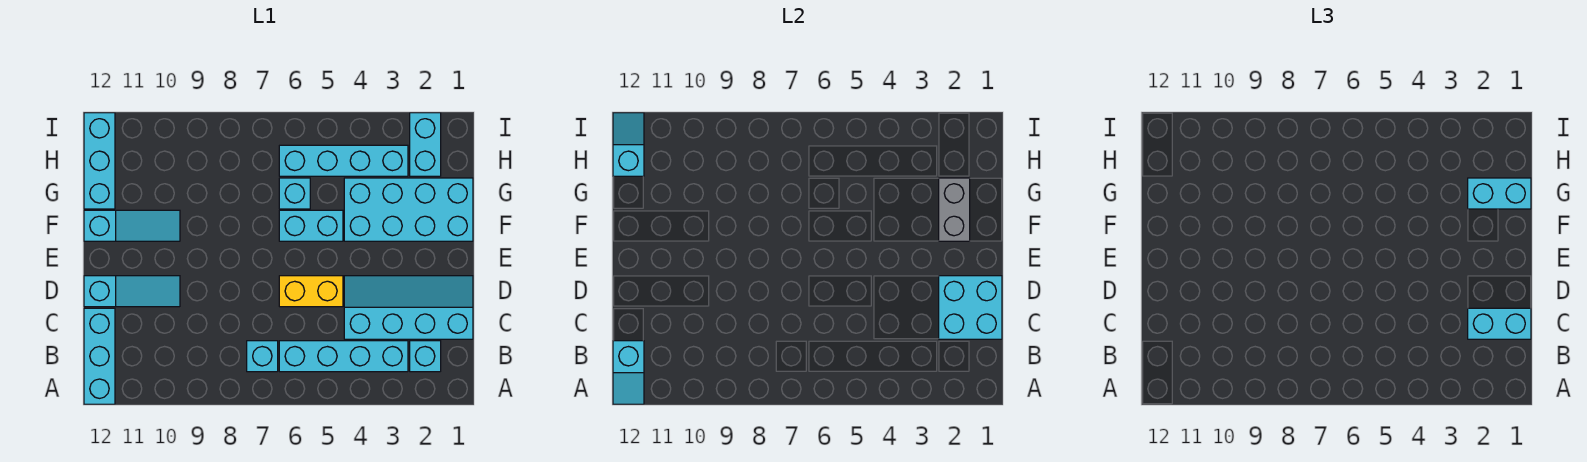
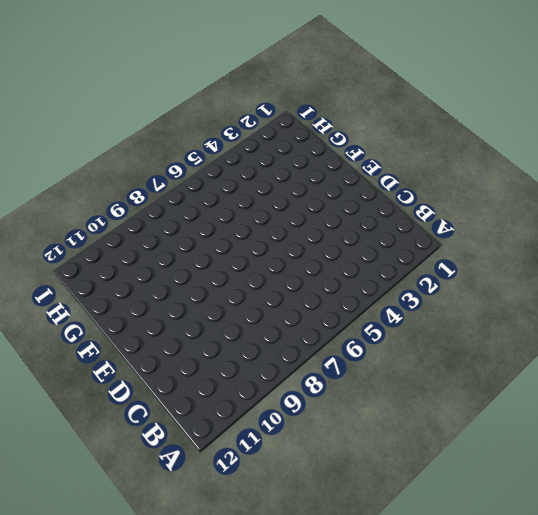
none -> cyan brick A12:C12 level 1
none -> cyan brick B2 level 1
none -> cyan brick B3:B6 level 1

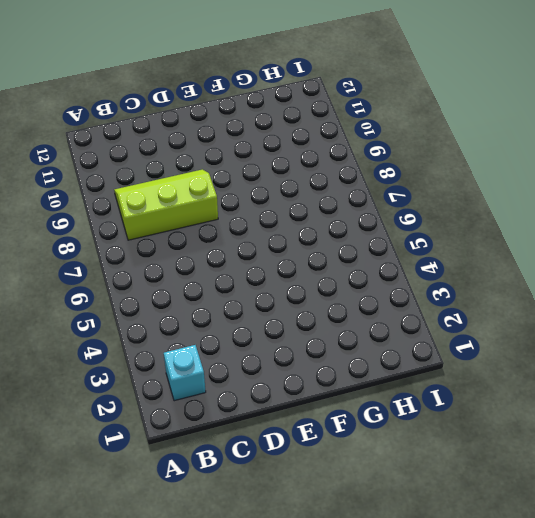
lime slope B8:D9 level 1 top 8 -> none
none -> cyan brick A12:C12 level 1
none -> cyan brick B3:B6 level 1
none -> cyan brick B7 level 1

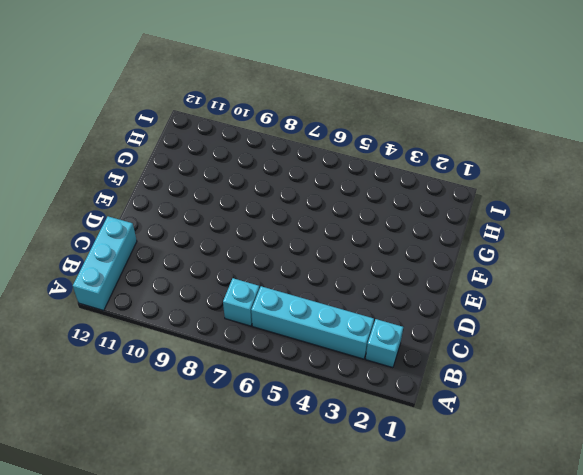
none -> cyan slope C1:D4 level 1 top C
none -> yellow brick D5:D6 level 1
none -> cyan slope D10:D12 level 1 top 12

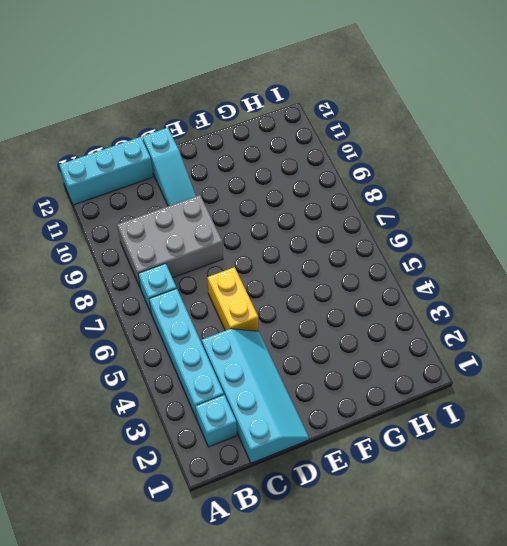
grey brick B8:D9 level 1 -> none
none -> cyan brick F1:G4 level 1
none -> cyan brick F5:F6 level 1
none -> cyan slope F10:F12 level 1 top 12

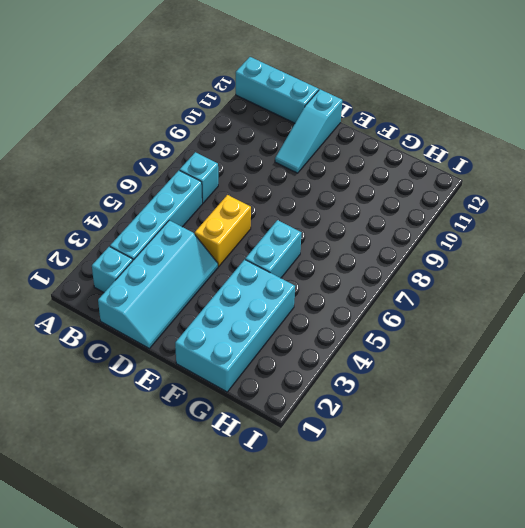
none -> cyan slope F10:F12 level 1 top 12
none -> cyan brick G6 level 1
none -> cyan brick G12:I12 level 1

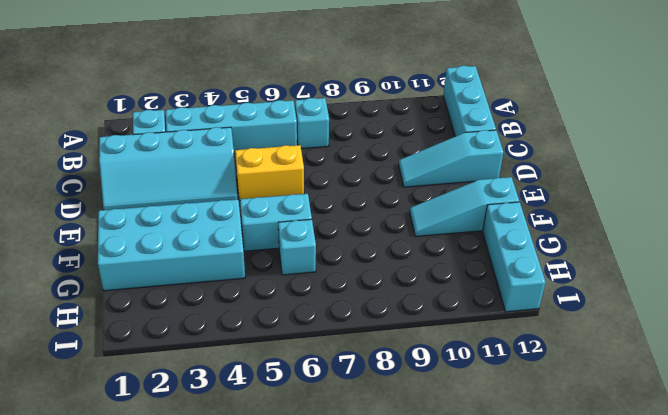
none -> cyan brick H2:I2 level 1
none -> cyan brick H3:H6 level 1
none -> cyan slope A12:B12 level 2 top B

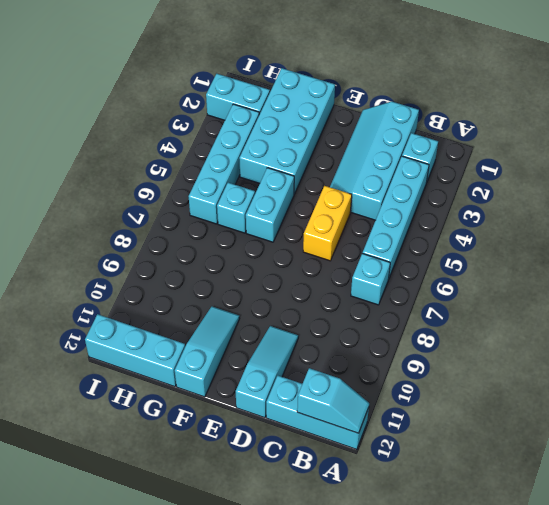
none -> cyan brick C1:D2 level 2
none -> grey brick F2:G2 level 2
none -> cyan slope H12:I12 level 2 top H

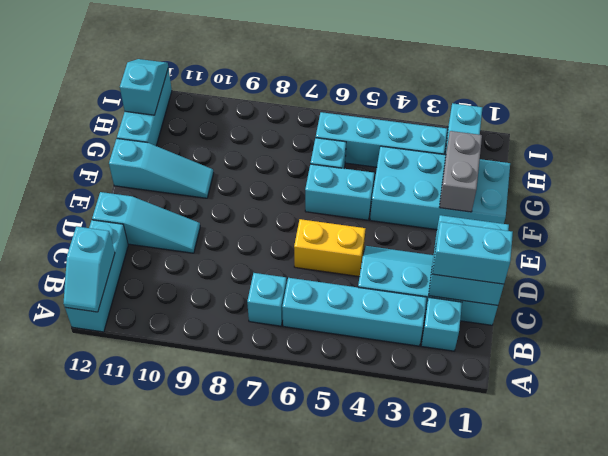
none -> cyan brick G1:G2 level 3

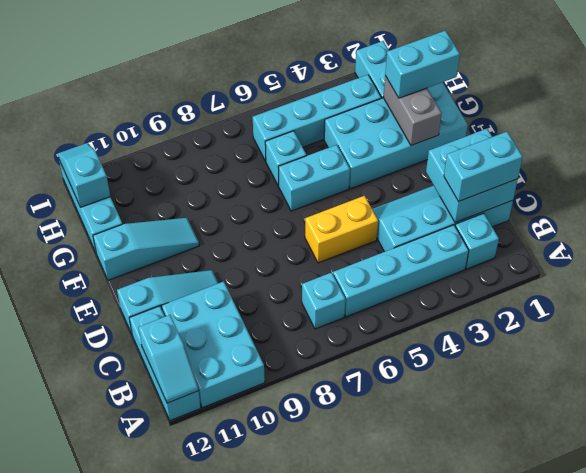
cyan brick A10:C11 level 1 -> none

